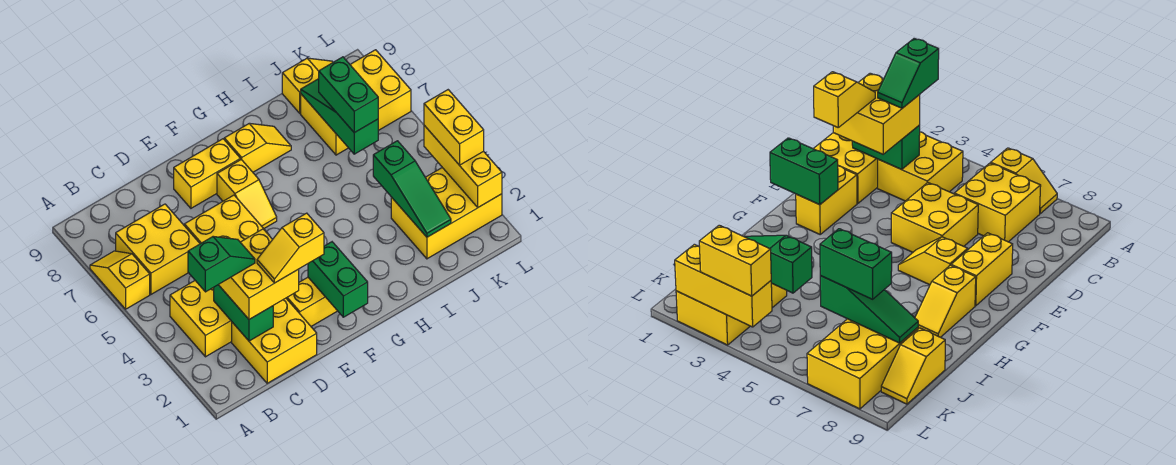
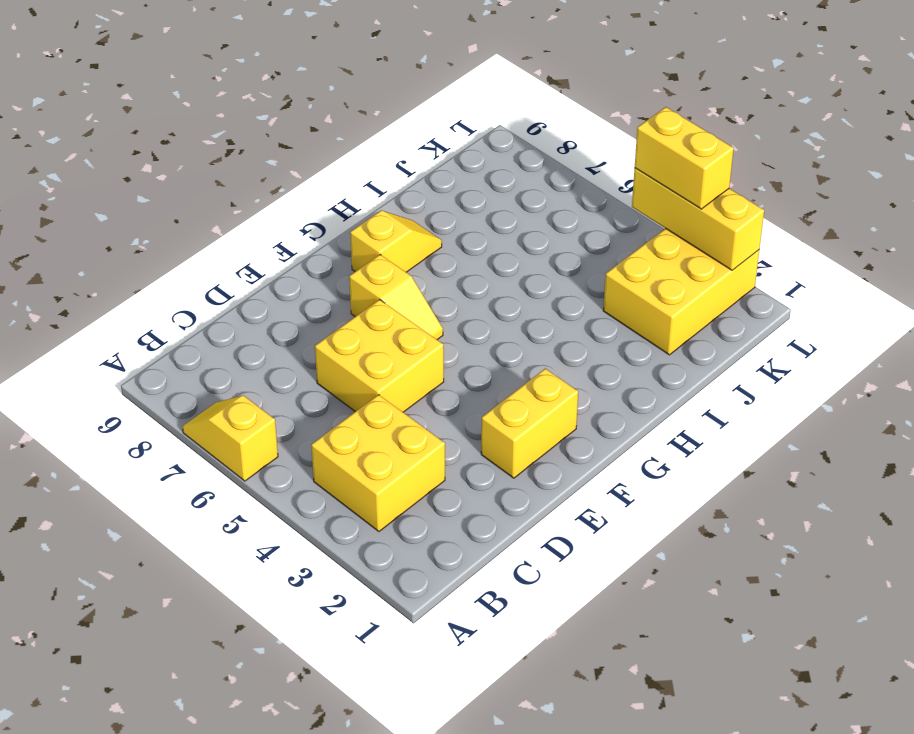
none -> yellow brick B6:C7 level 1
none -> yellow brick C1:D2 level 1
none -> yellow brick E8:F8 level 1

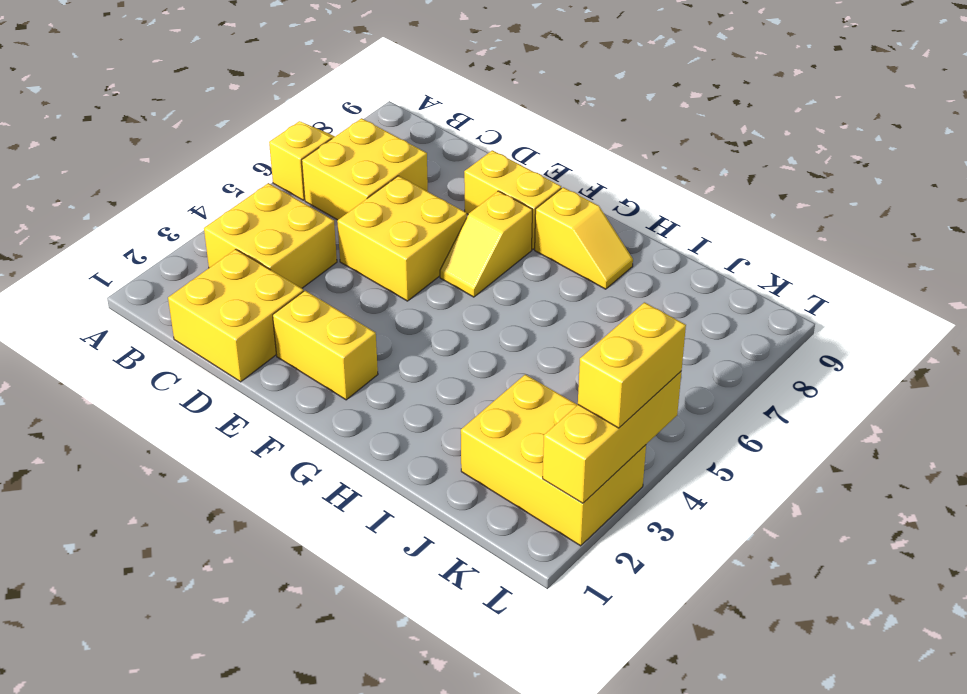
none -> yellow brick J7:L8 level 1
none -> yellow slope J9:K9 level 1 top J
none -> green brick C2:C3 level 2

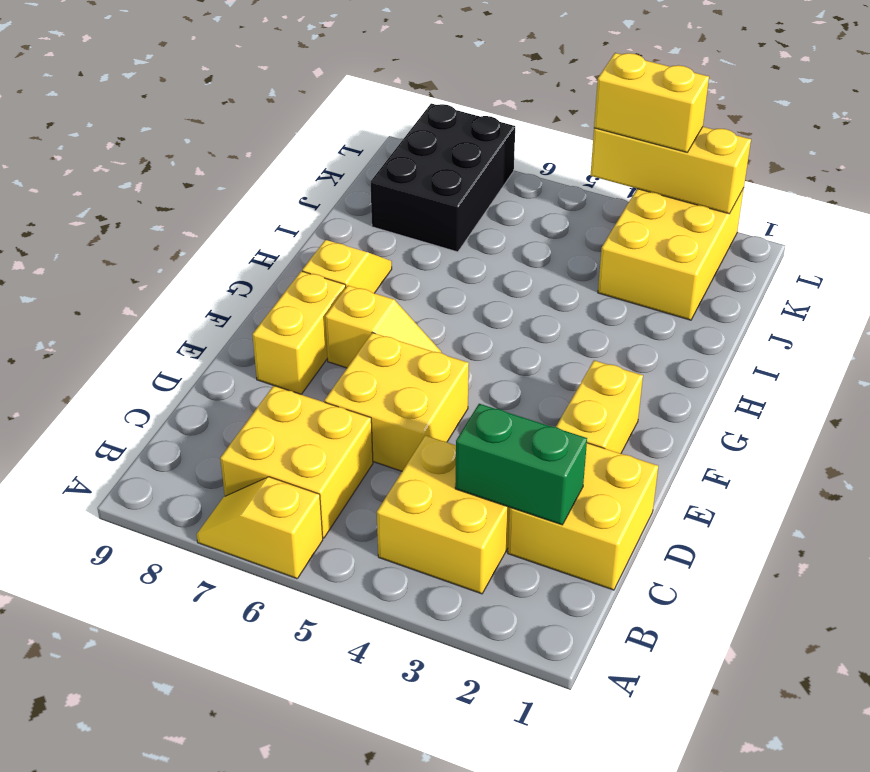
black brick J7:L8 level 1 -> yellow brick J7:L8 level 1
none -> yellow slope J9:K9 level 1 top J
none -> green brick F1:F2 level 2
none -> green slope J2:J4 level 2 top 4

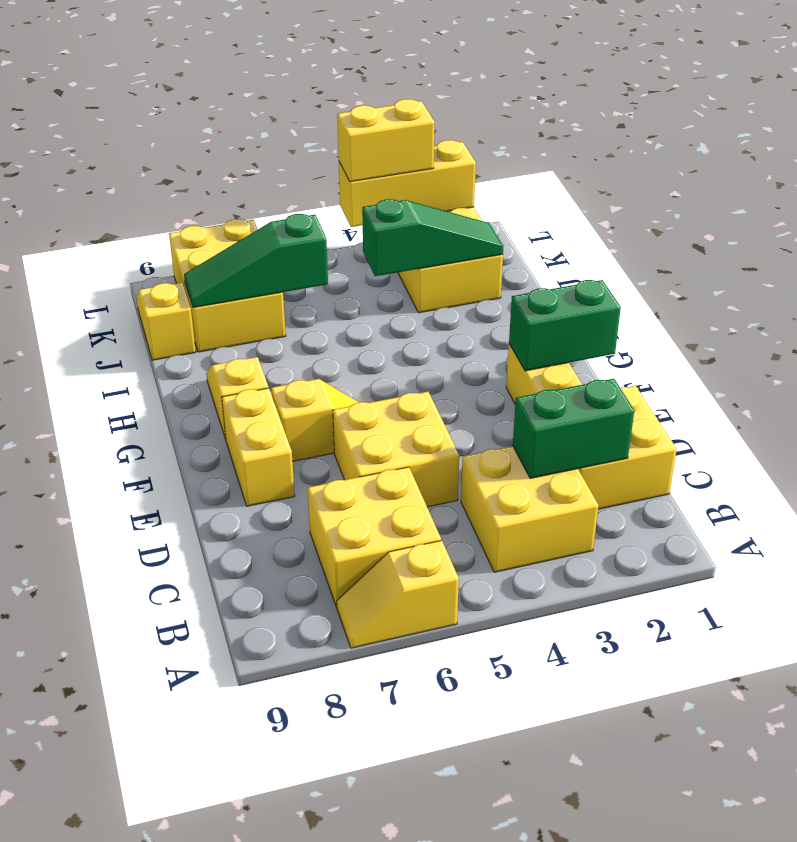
none -> yellow brick C2:D3 level 3
none -> green brick J6:J7 level 3
none -> green slope B3:C3 level 4 top B

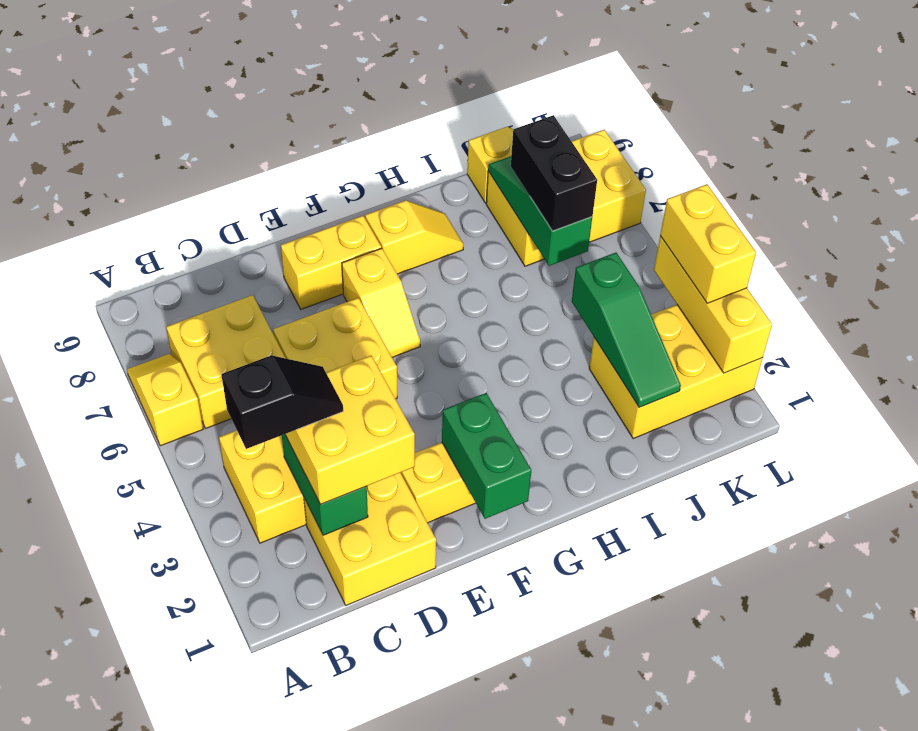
black slope B3:C3 level 4 top B -> green slope B3:C3 level 4 top B
black brick J6:J7 level 3 -> green brick J6:J7 level 3
none -> yellow slope D2:E2 level 4 top E

